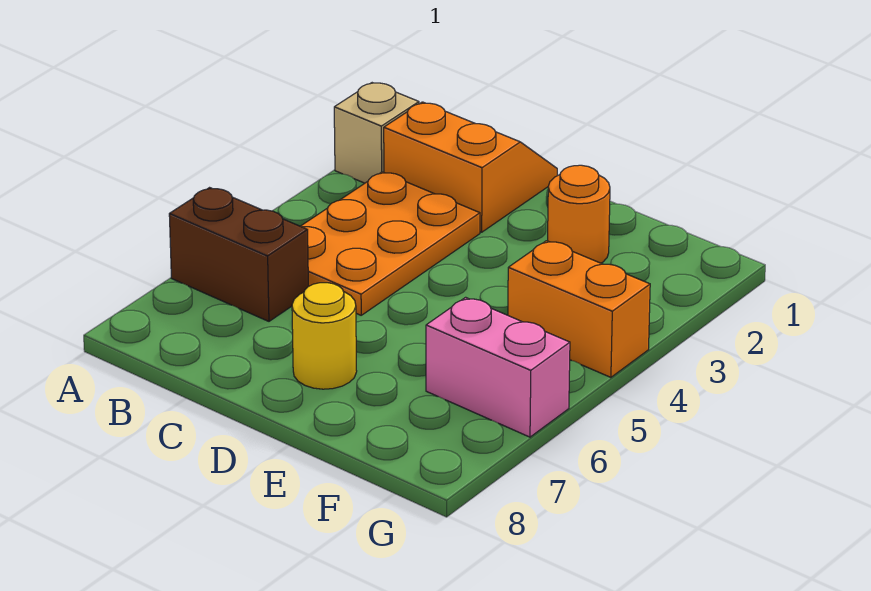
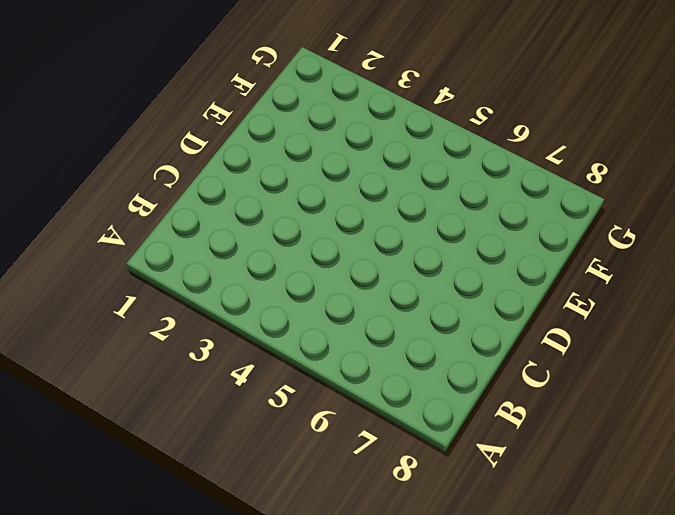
none -> tan brick A2 level 1
none -> brown brick A6:B6 level 1

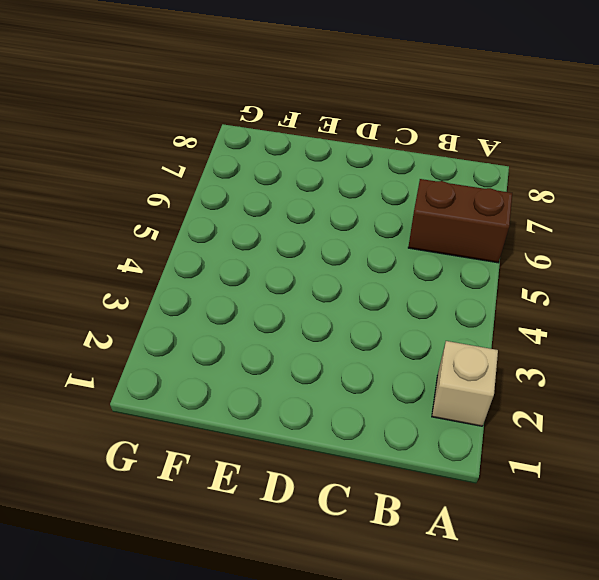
none -> orange slope B1:C2 level 1 top 2
none -> orange plate B3:C5 level 1

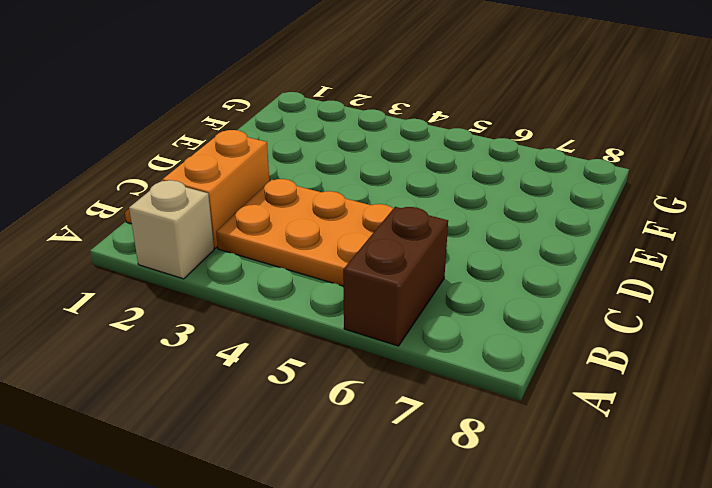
none -> yellow round brick D7 level 1
none -> orange round brick E2 level 1

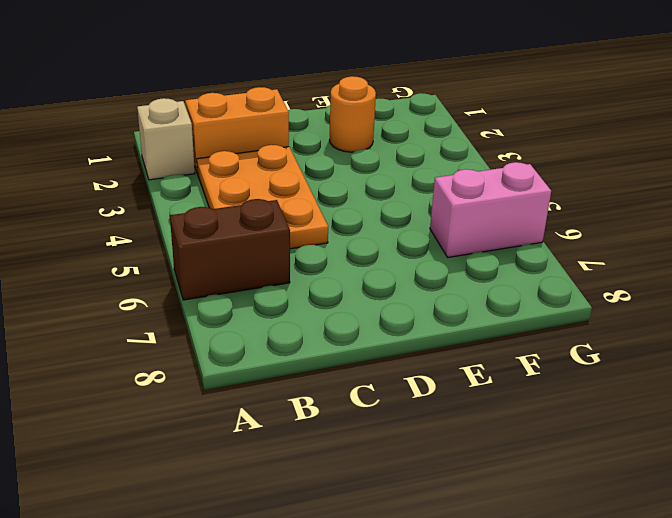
none -> yellow round brick D7 level 1
none -> orange brick F4:G4 level 1

